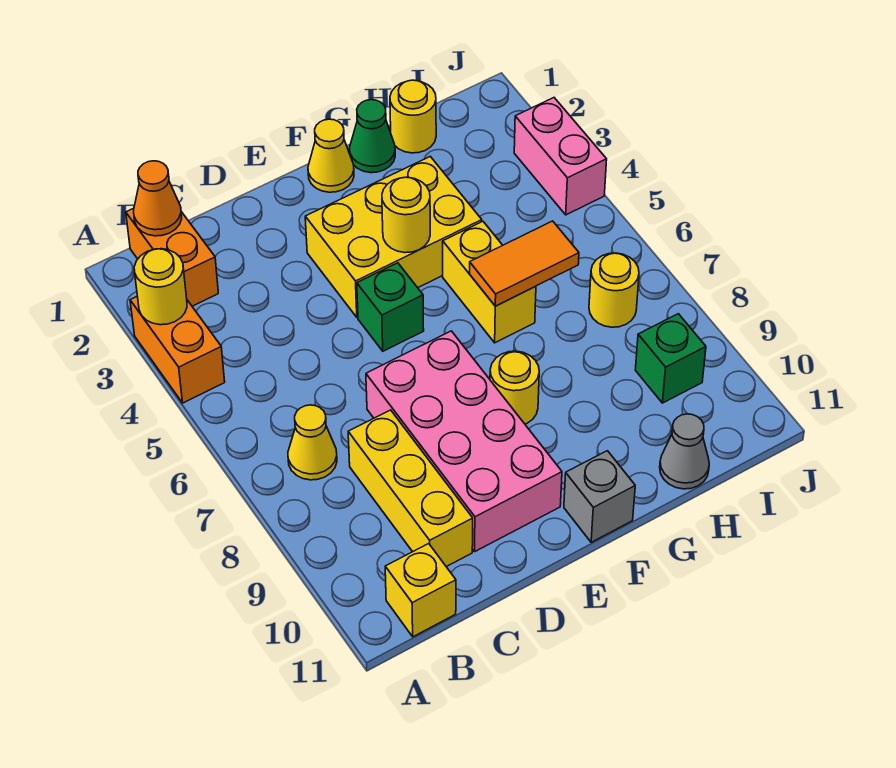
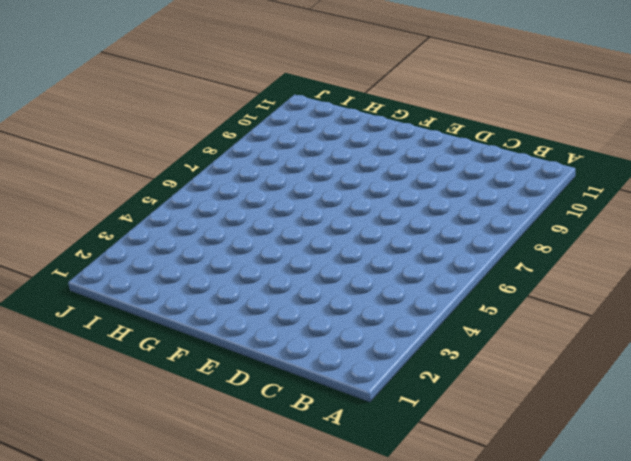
none -> orange brick A3:A4 level 1
none -> orange brick B1:B2 level 1
none -> yellow cone B7 level 1

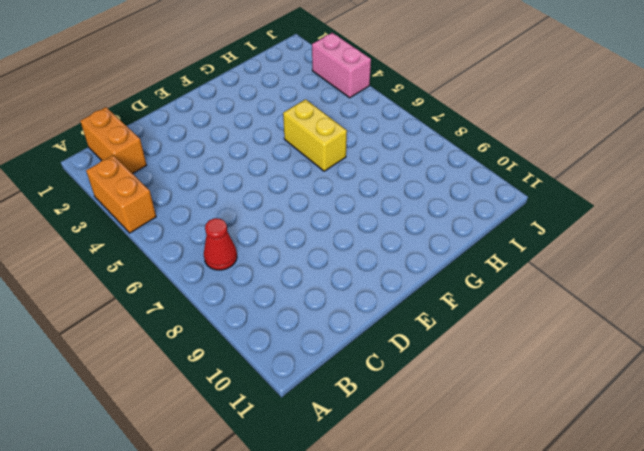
red cone B7 level 1 -> yellow cone B7 level 1
none -> yellow brick B11 level 1
none -> yellow brick C8:C10 level 1
none -> pink brick D7:E10 level 1

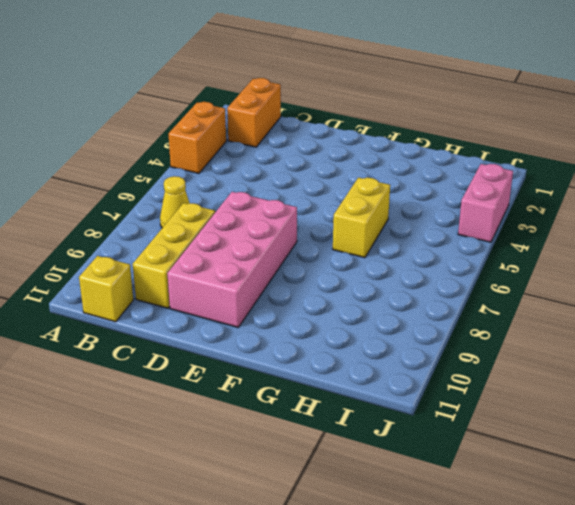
none -> yellow brick E3:G4 level 1
none -> green brick E5 level 1
none -> yellow cone F1 level 1

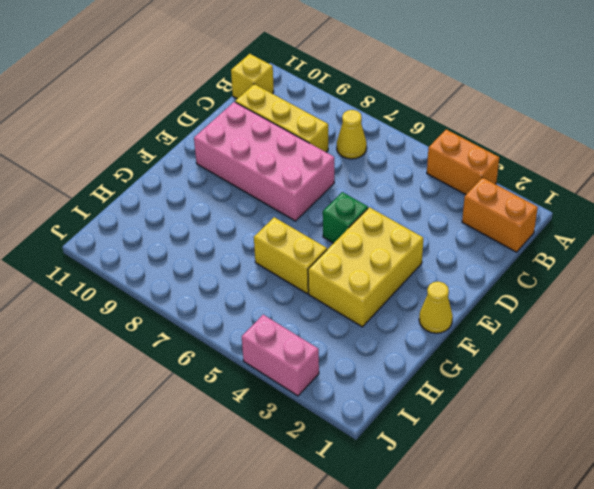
none -> yellow round brick F8 level 1
none -> grey brick F11 level 1
none -> green cone G1 level 1

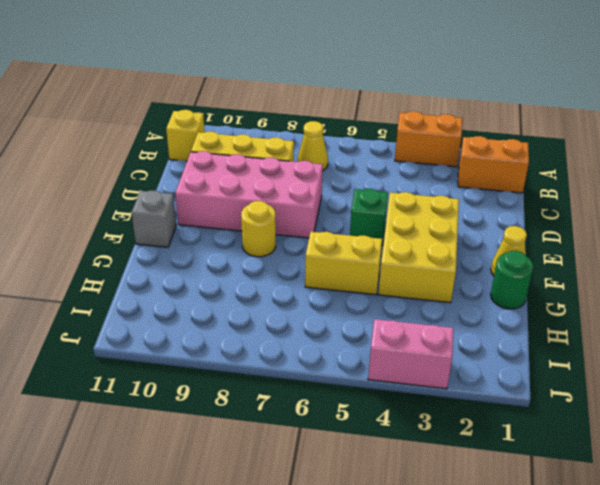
green round brick G1 level 1 -> green cone G1 level 1
none -> yellow round brick H1 level 1
none -> grey cone H11 level 1
none -> yellow round brick I7 level 1

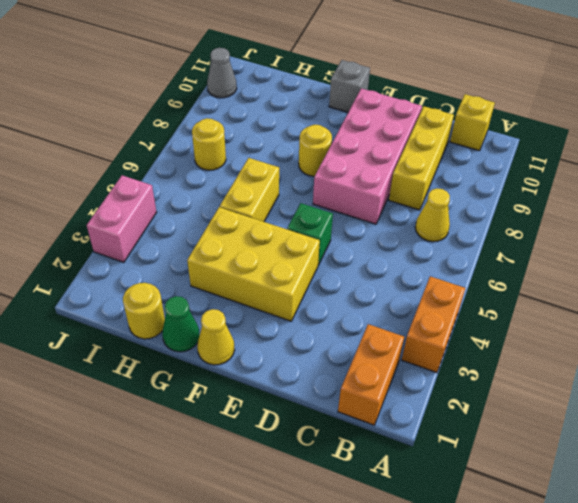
grey cone J10 level 1 -> grey cone H11 level 1
none -> green brick I9 level 1
none -> yellow round brick A3 level 2
none -> orange cone B1 level 2

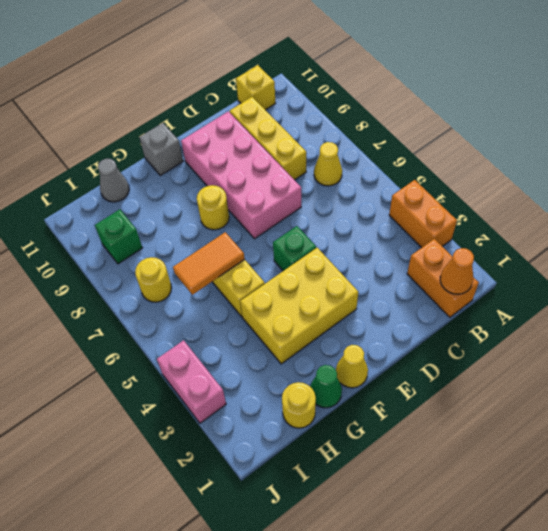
none -> yellow round brick A3 level 2
none -> yellow round brick F4 level 2

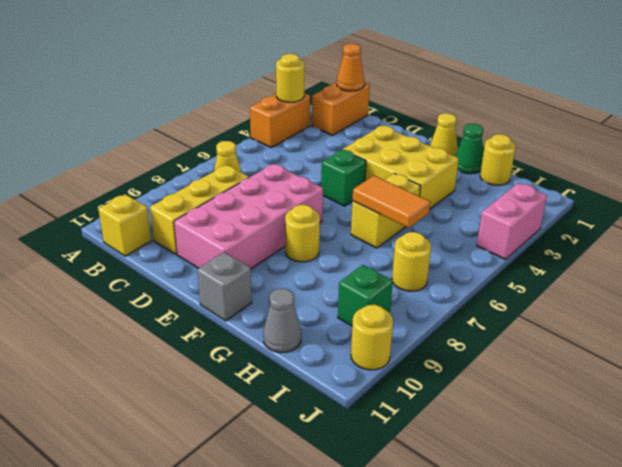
yellow round brick J10 level 1 -> yellow round brick F4 level 2

